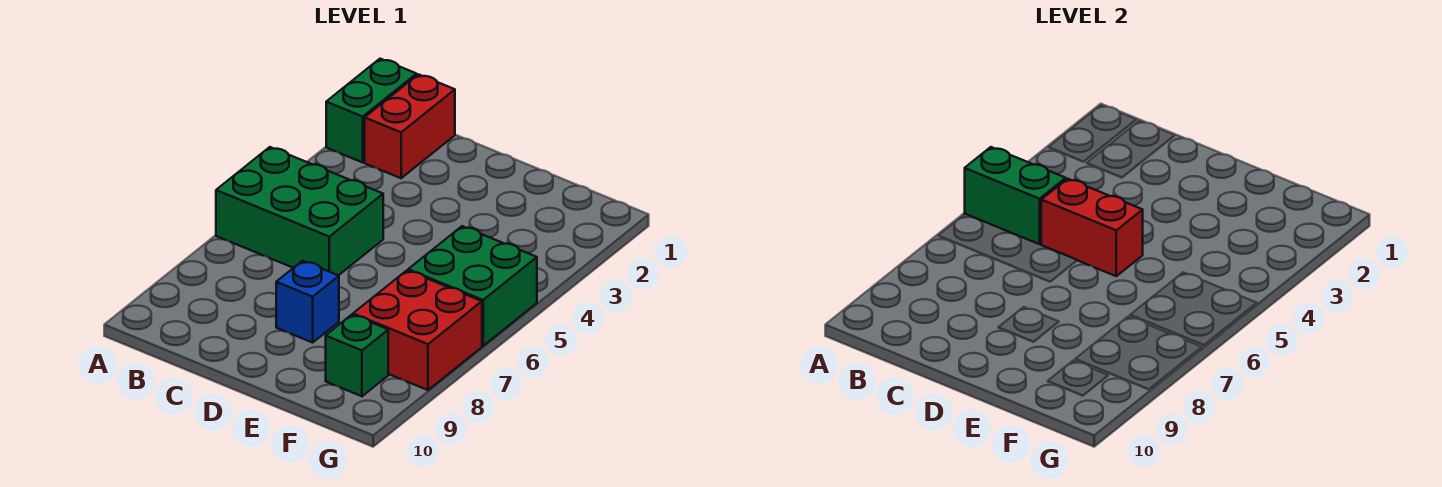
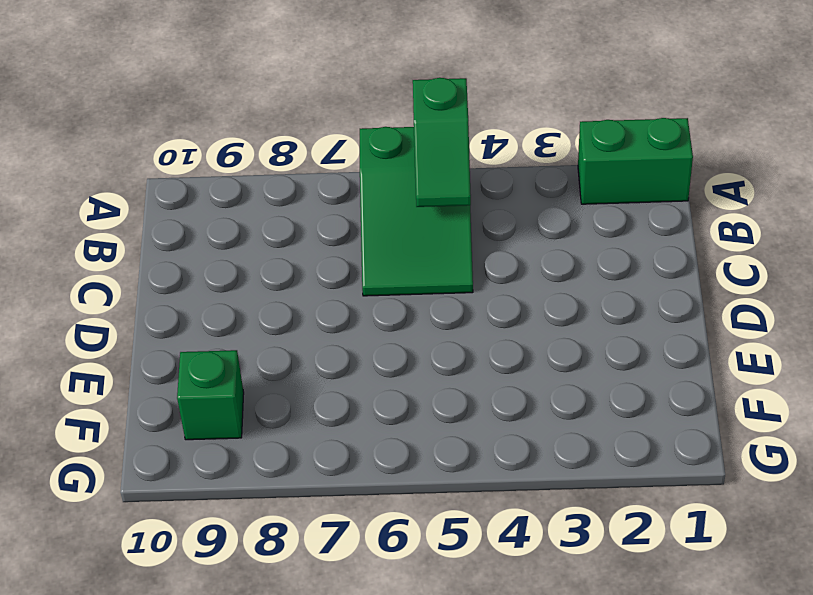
green slope A5:C6 level 1 top A -> green brick A5:C6 level 1
green slope A5:B5 level 2 top A -> green brick A5:B5 level 2
none -> red brick B1:B2 level 1
none -> blue brick D8 level 1

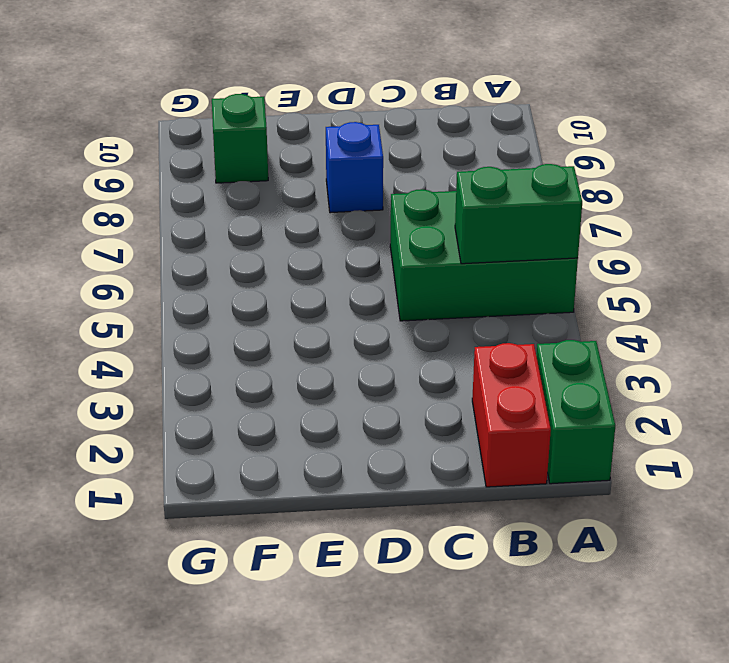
none -> green brick F5:G6 level 1
none -> red brick F7:G8 level 1

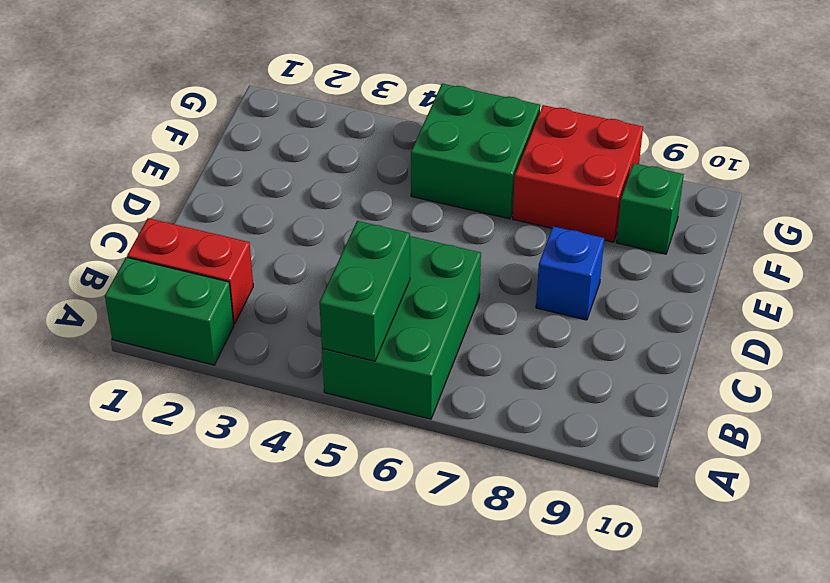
none -> red brick C5:D5 level 2

